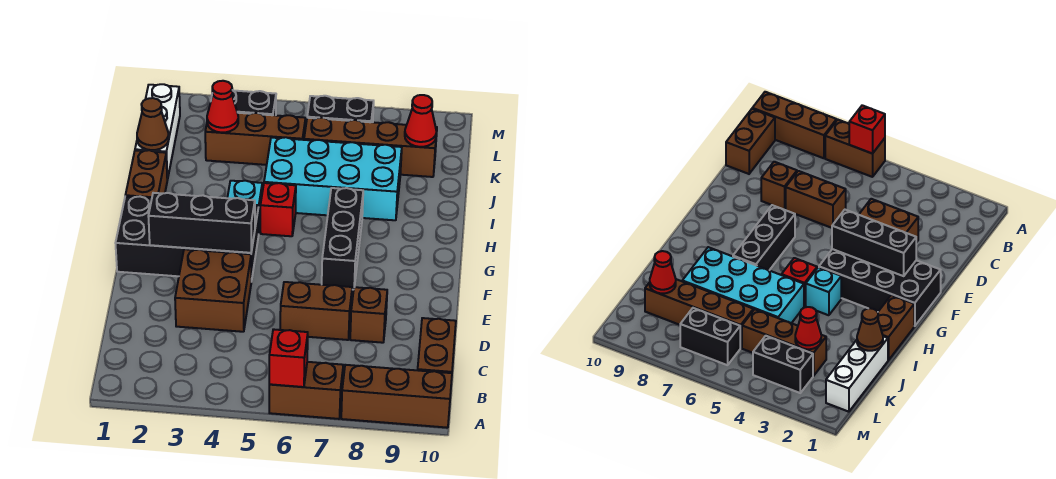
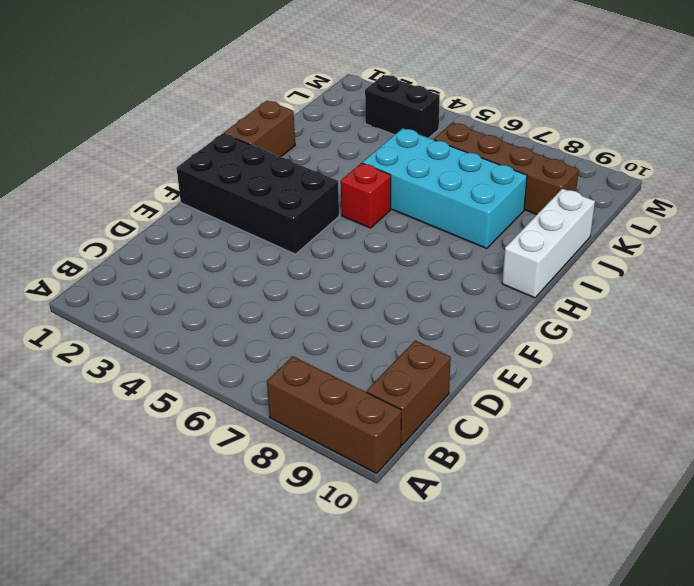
white brick H10:J10 level 1 -> white brick J1:L1 level 1
none -> brown brick A6:A7 level 1
none -> brown brick D3:E4 level 1
none -> brown brick D6:D7 level 1

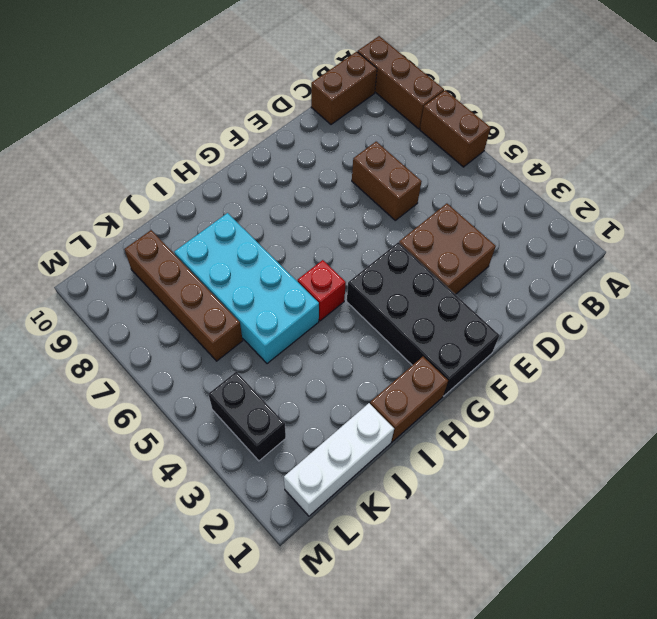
none -> brown brick D8 level 1
none -> black brick F7:H7 level 1
none -> cyan brick H4 level 1

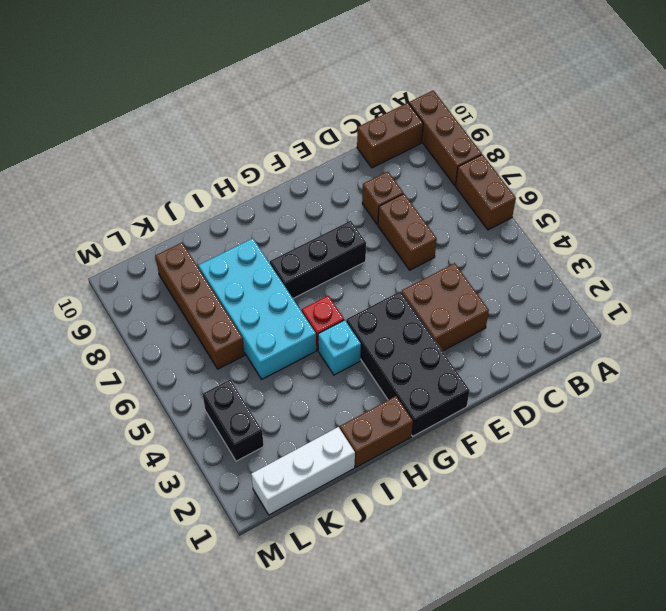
none -> brown brick K3:K5 level 1
none -> black brick L6:L7 level 1
none -> red brick A6 level 2

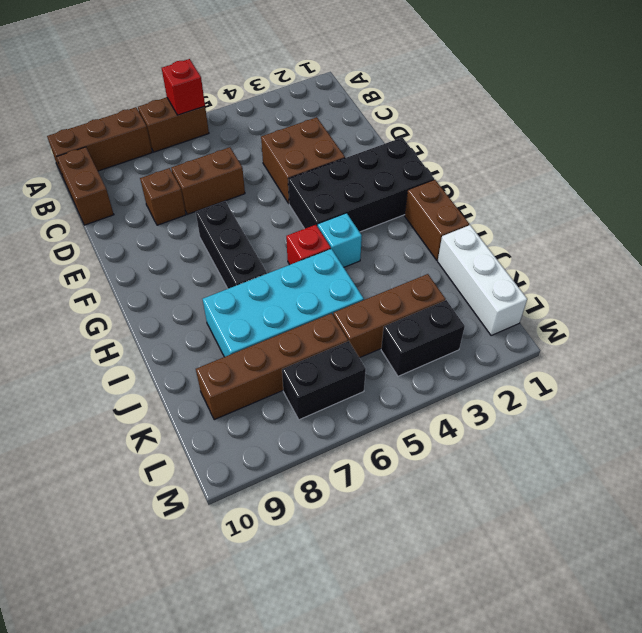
none -> black brick F2:F4 level 2
none -> brown cone J1 level 2
none -> red cone K3 level 2

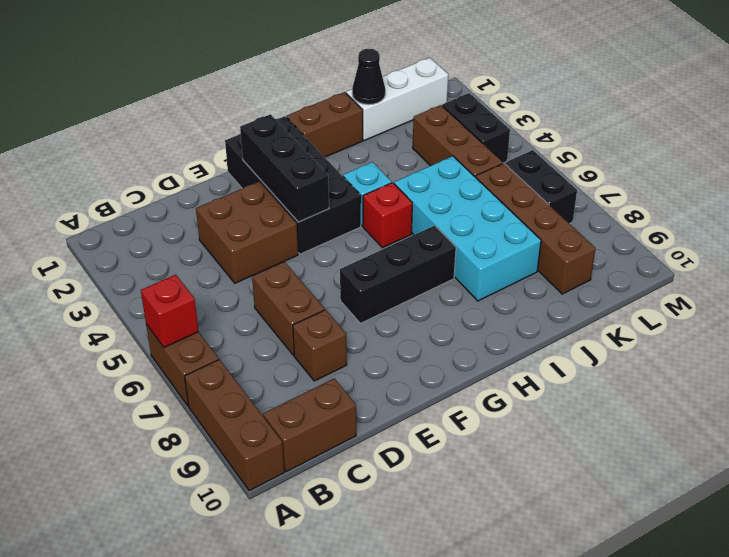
black cone J1 level 2 -> brown cone J1 level 2
none -> red cone K3 level 2
none -> red cone K9 level 2

